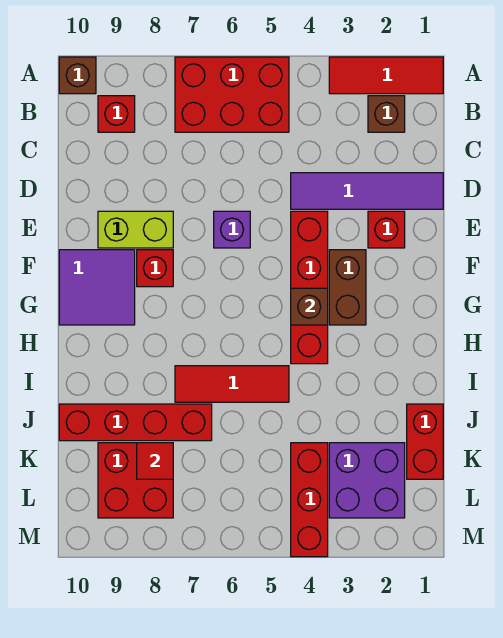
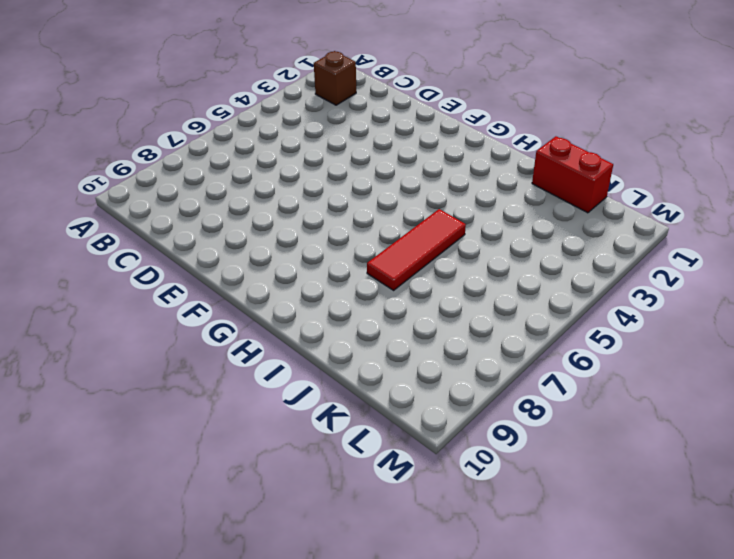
none -> red tile A1:A3 level 1
none -> red brick A5:B7 level 1
none -> brown brick A10 level 1

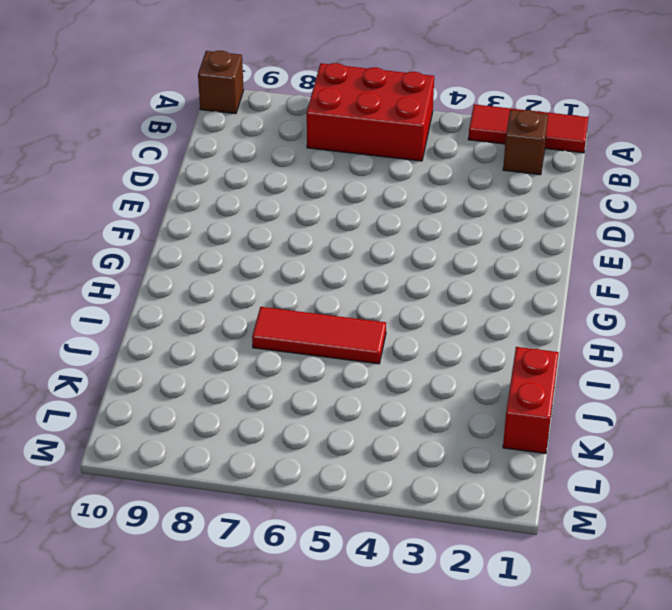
none -> red brick B9 level 1
none -> purple tile D1:D4 level 1
none -> red brick E2 level 1

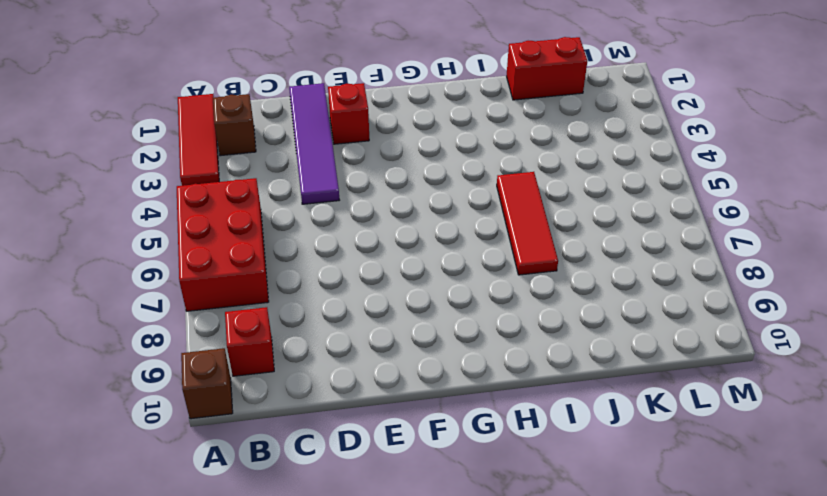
none -> red brick E4:H4 level 1
none -> purple brick E6 level 1
none -> lime brick E8:E9 level 1

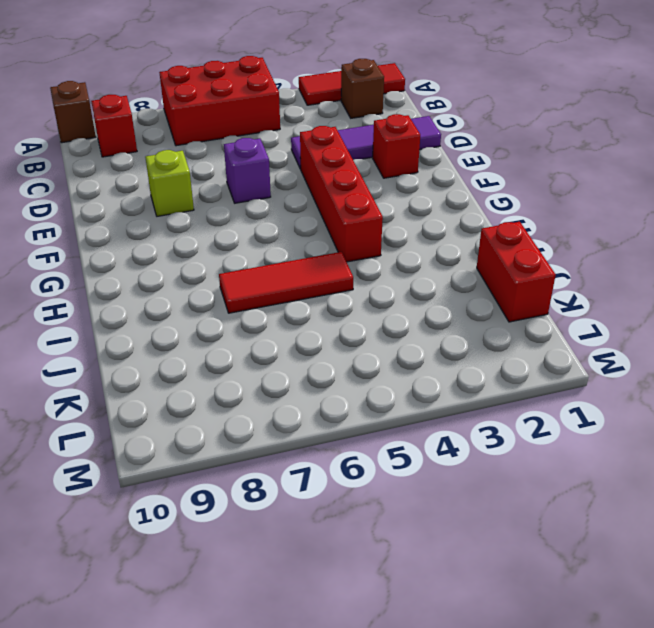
lime brick E8 level 1 -> lime brick E8:E9 level 1
none -> brown brick F3:G3 level 1
none -> red brick F8 level 1
none -> purple tile F9:G10 level 1

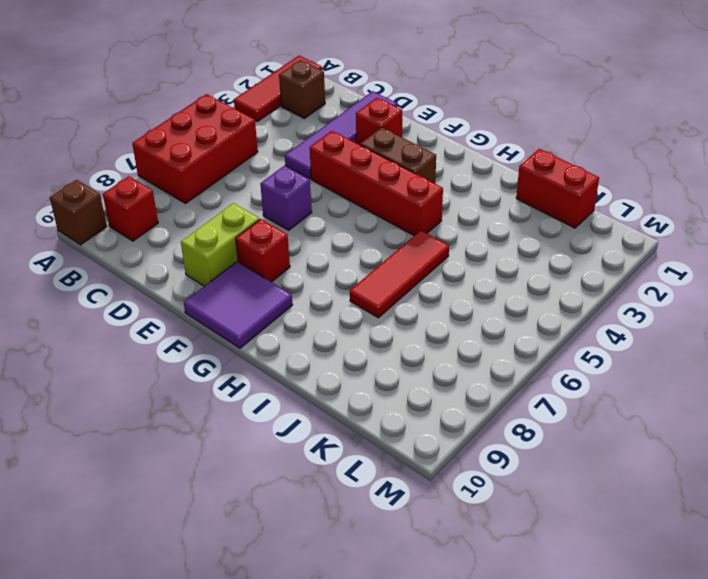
none -> red brick J7:J10 level 1
none -> purple brick K2:L3 level 1
none -> red brick K4:M4 level 1

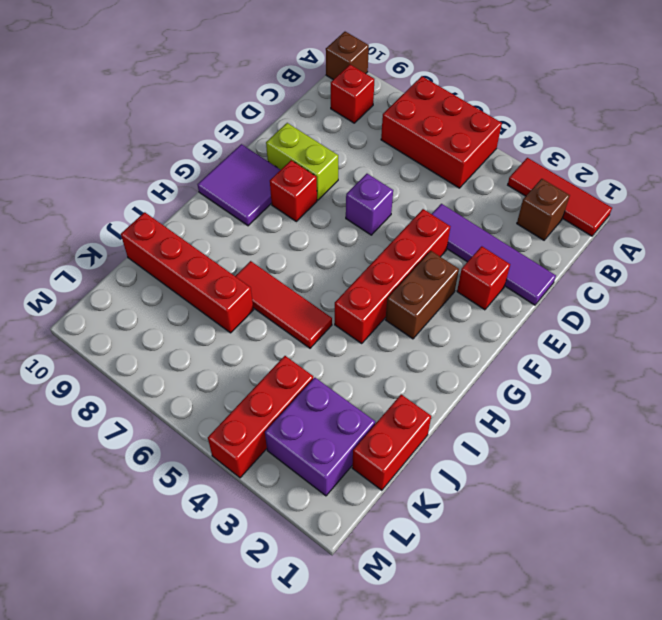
none -> red brick K8:L9 level 1
none -> brown brick G4 level 2
none -> red tile K8 level 2

